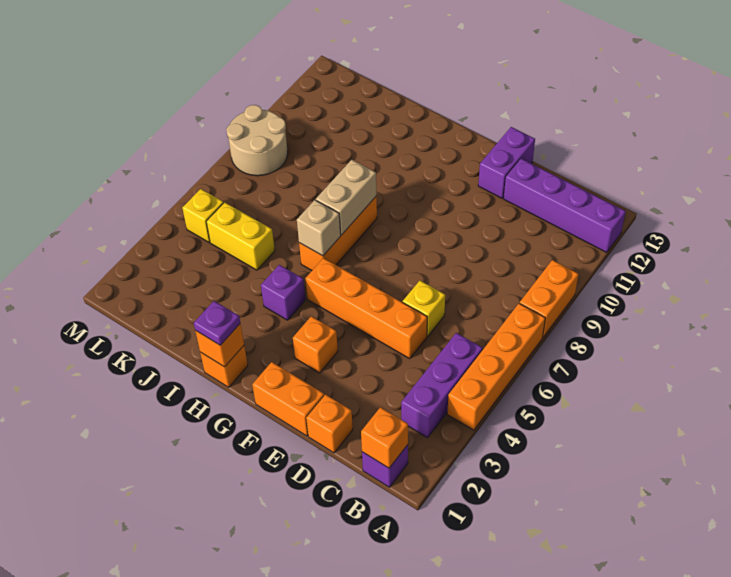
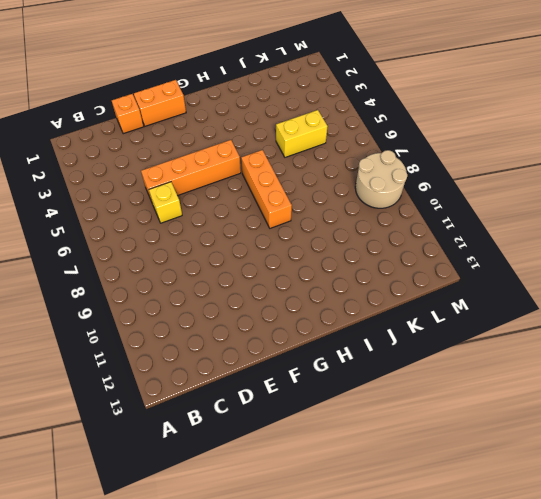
none -> orange brick A4:A7 level 1
none -> orange brick A8:A9 level 1
none -> purple brick A12:D12 level 1

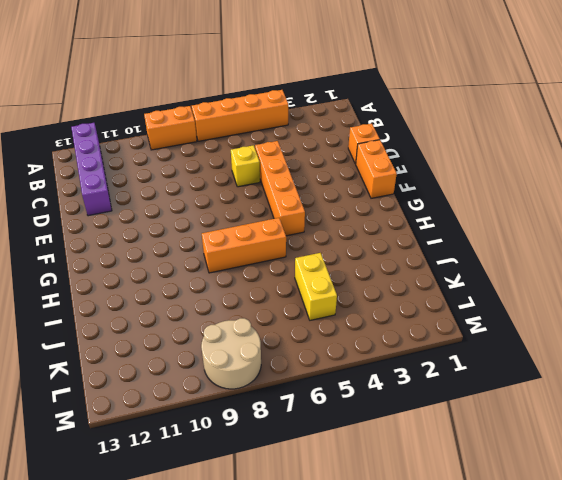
none -> purple brick B1 level 1
none -> purple brick B3:B5 level 1
none -> purple brick E12:E13 level 1

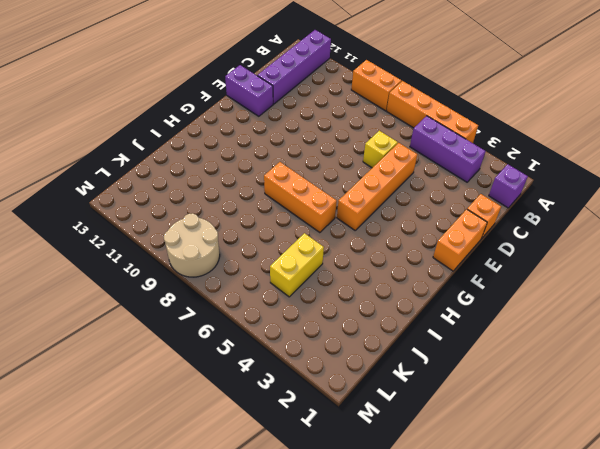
none -> orange brick F3 level 1
none -> orange brick H1 level 1
none -> purple brick H4 level 1

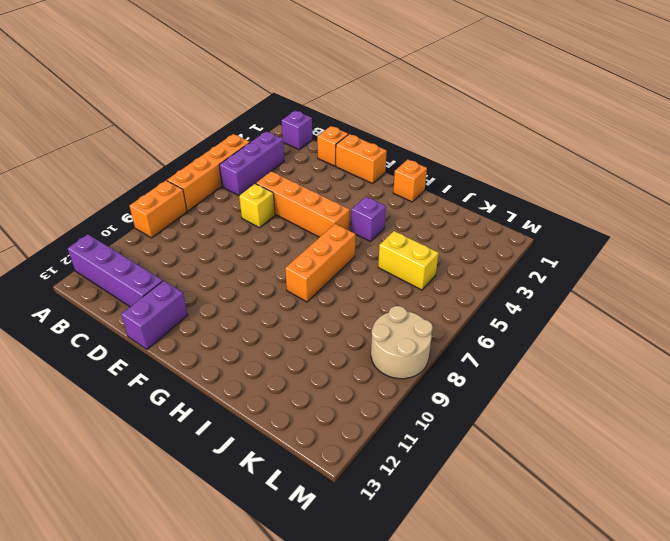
none -> orange brick F3 level 1
none -> yellow brick L5 level 1
none -> orange brick B1 level 2

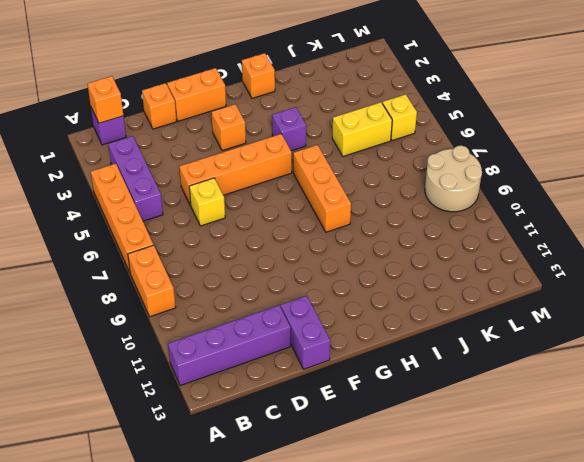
none -> orange brick H1 level 2
none -> tan brick H6 level 2
none -> tan brick H7:H8 level 2

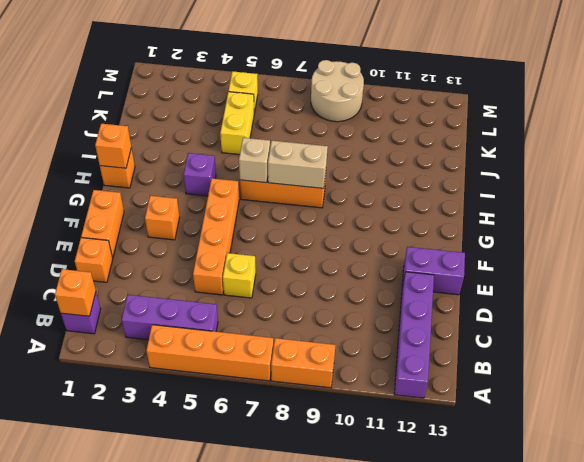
none -> purple plate H1 level 3

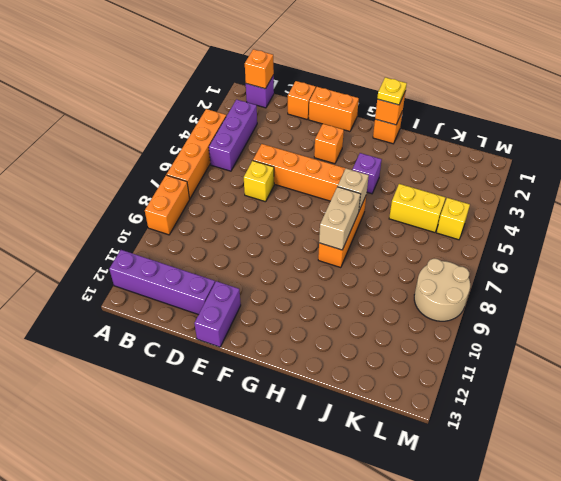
yellow plate H1 level 3 -> purple plate H1 level 3

